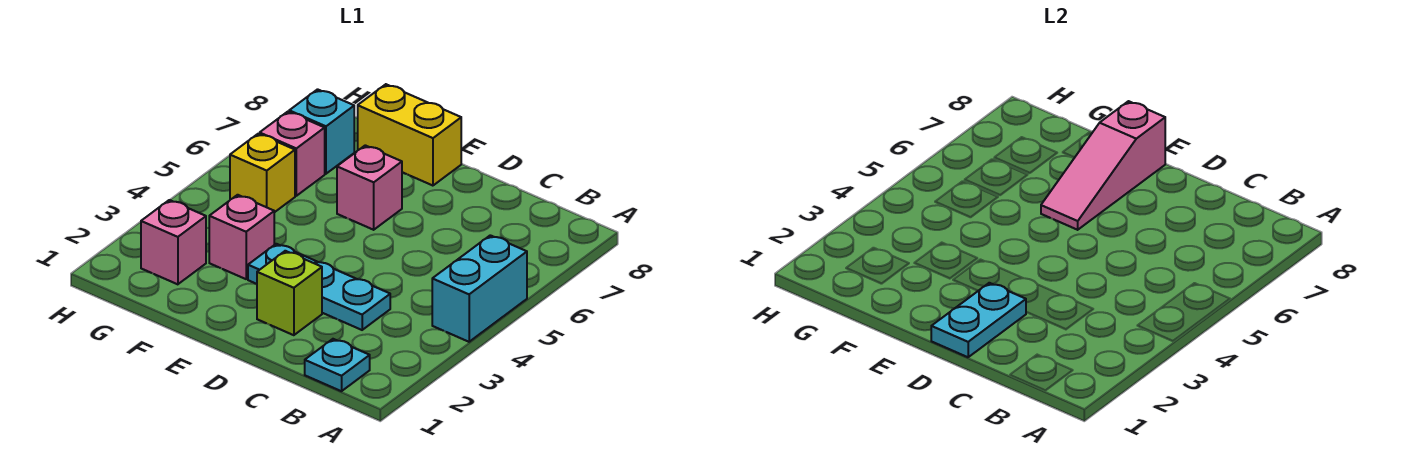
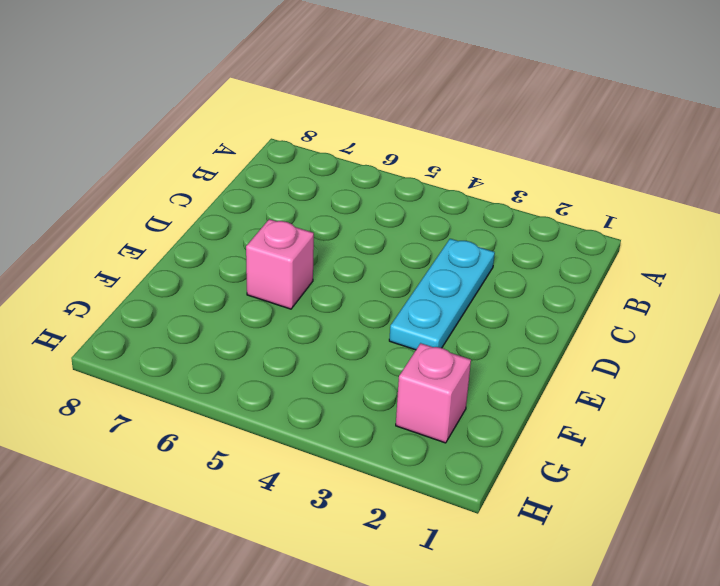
none -> cyan brick A4:A5 level 1
none -> cyan plate B1 level 1
none -> lime brick D2 level 1

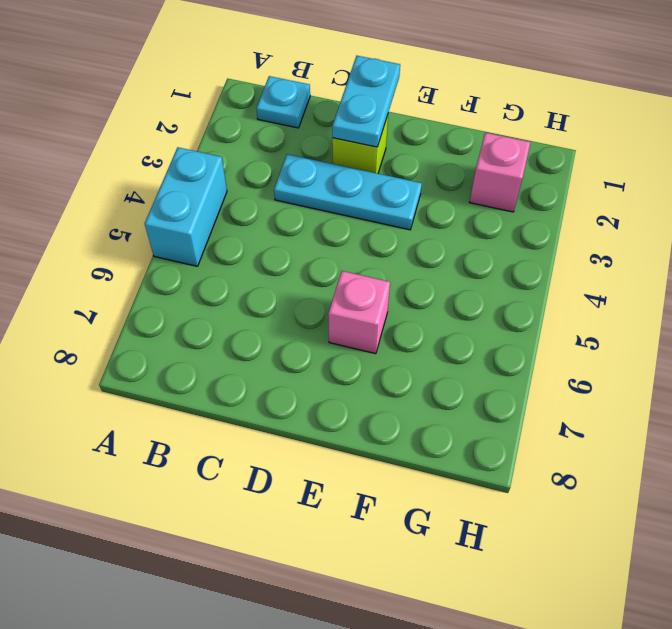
none -> yellow brick E8:F8 level 1
none -> pink brick F3 level 1
none -> yellow brick G5 level 1

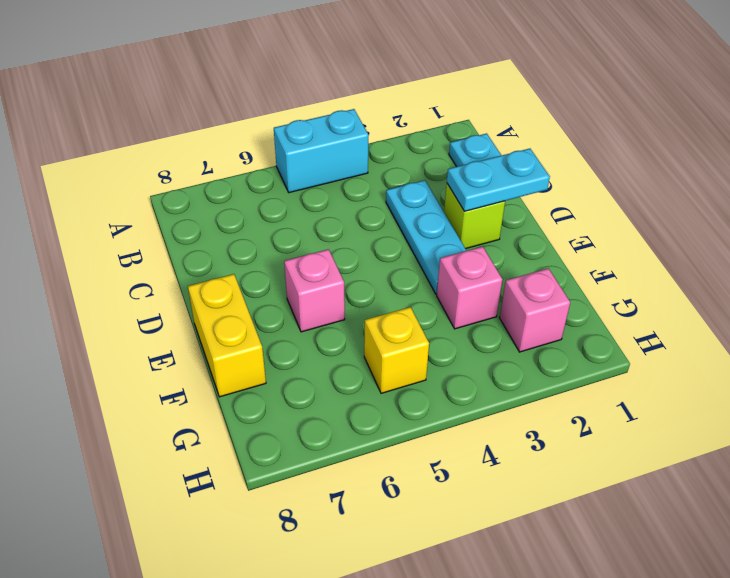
none -> pink brick G6 level 1
none -> cyan brick G7 level 1
none -> pink slope E6:E8 level 2 top 8

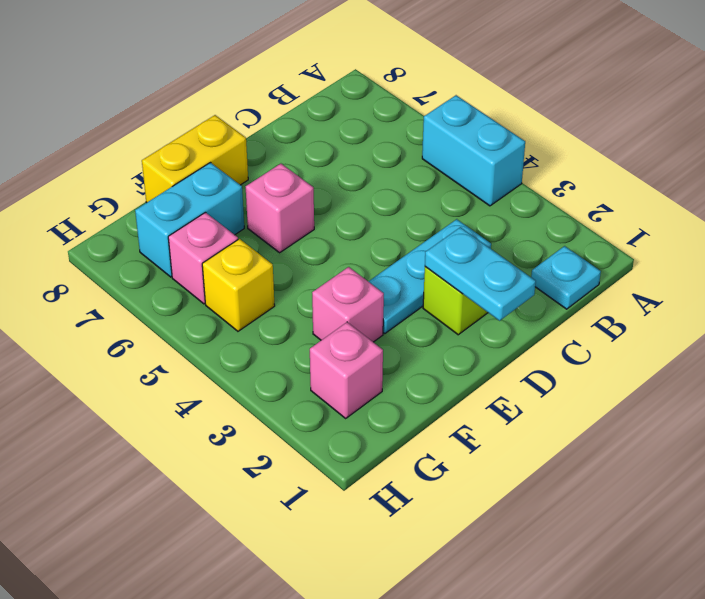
cyan brick F7:G7 level 1 -> cyan brick G7 level 1
none -> pink slope E6:E8 level 2 top 8

